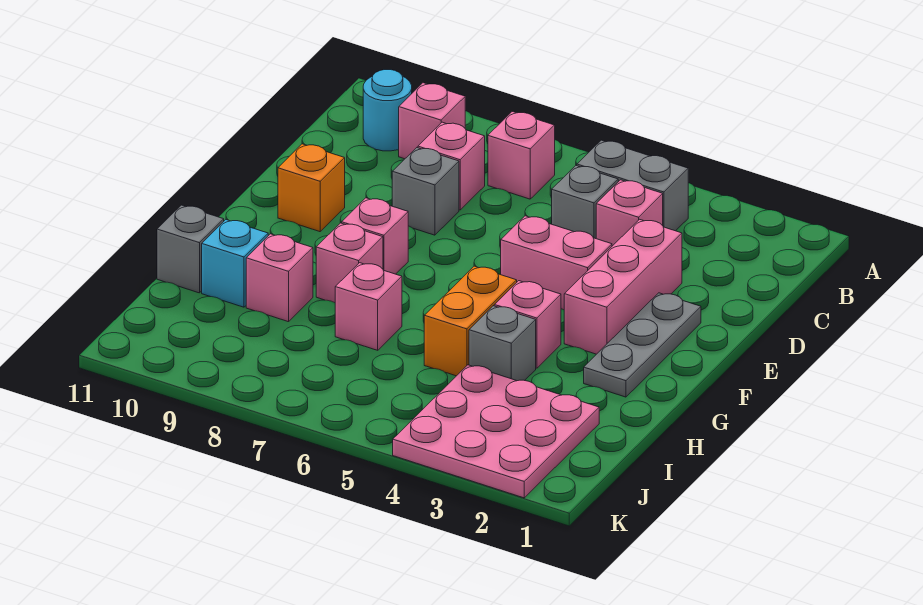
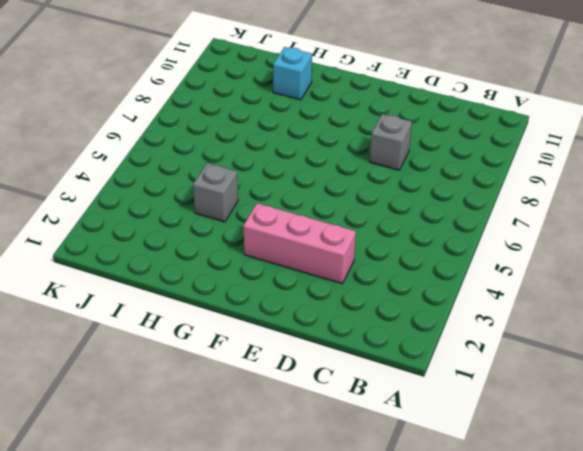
none -> grey brick B4:B5 level 1
none -> pink brick B7 level 1
none -> pink brick B9 level 1

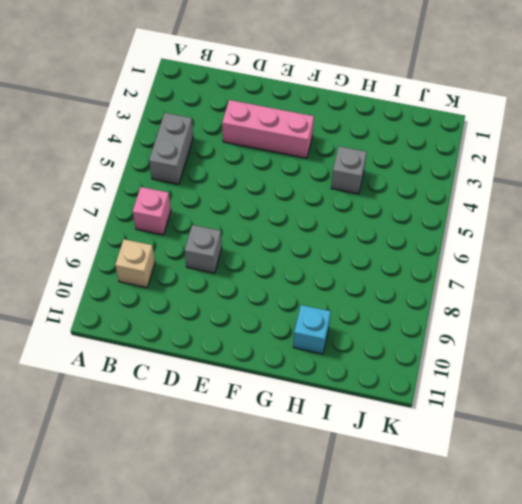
tan brick B9 level 1 -> pink brick B9 level 1
none -> cyan round brick B10 level 1
none -> pink brick C4 level 1
none -> grey brick C5 level 1

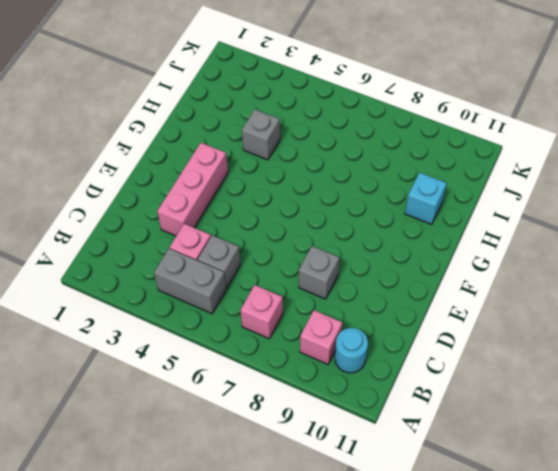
none -> pink brick C8 level 1
none -> grey plate E2:G2 level 1
none -> pink brick E4:E5 level 1

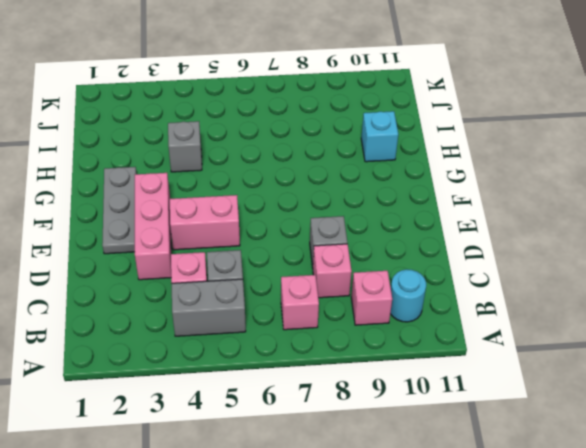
none -> orange brick E10 level 1
none -> pink brick F8 level 1
none -> pink brick G4 level 1

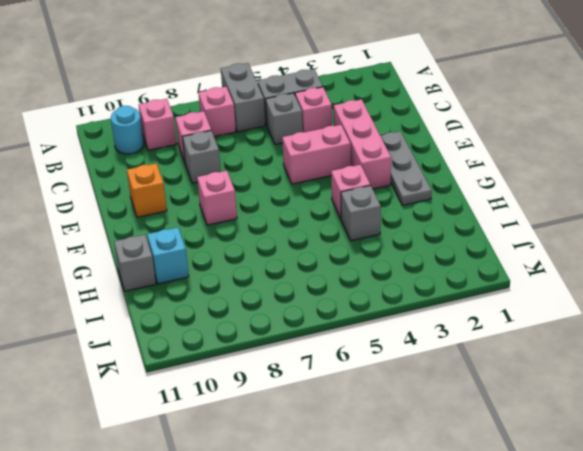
grey brick A6:B6 level 1 -> none
none -> orange brick G5:H5 level 1
none -> pink brick G8 level 1
none -> pink brick H7 level 1

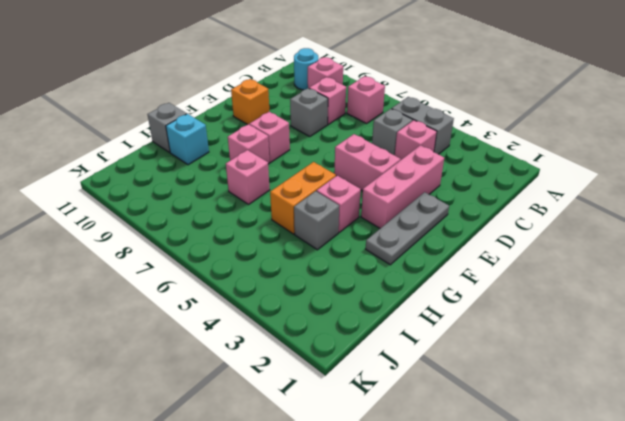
none -> pink brick H9 level 1
none -> pink plate I2:K4 level 1

